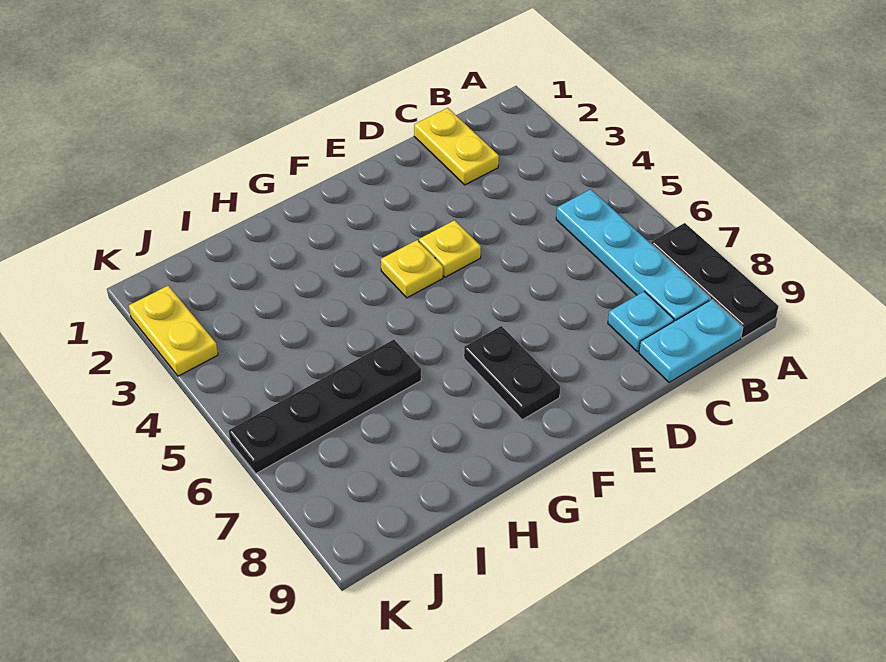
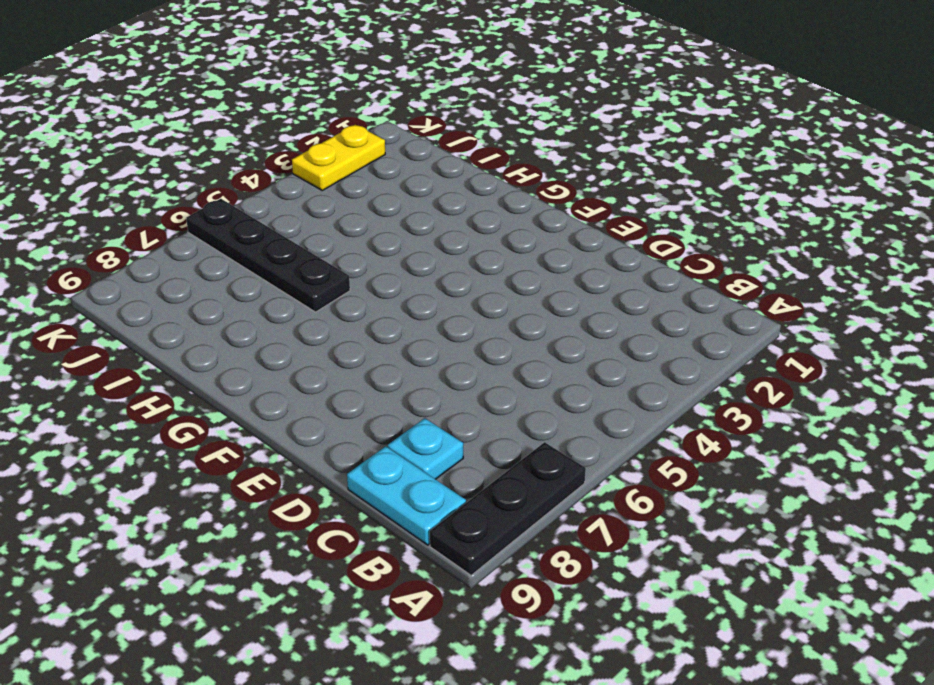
none -> cyan plate B5:B8 level 1
none -> yellow plate C1:C2 level 1

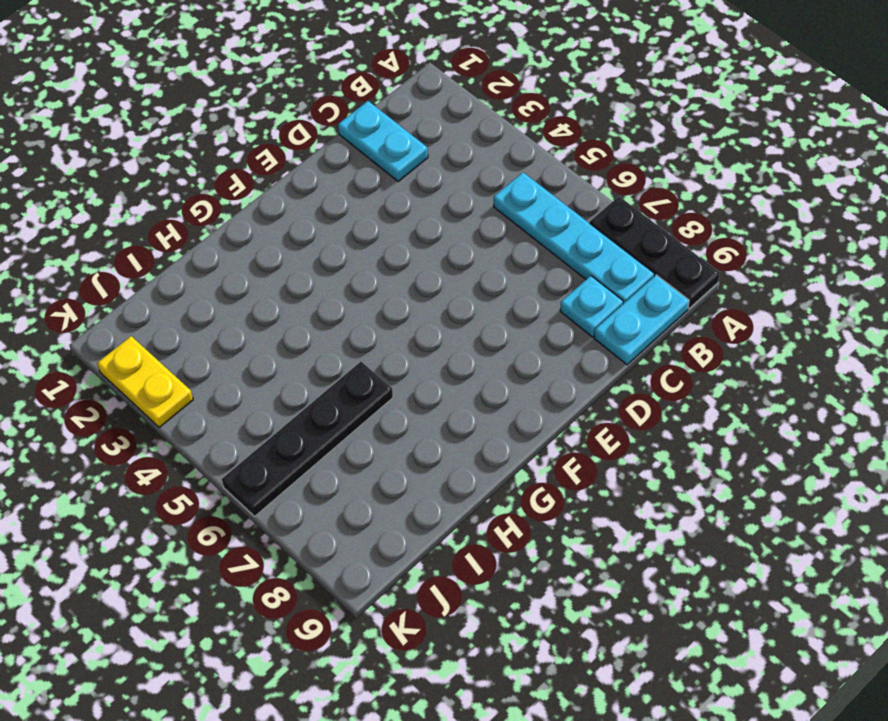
cyan plate C1:C2 level 1 -> yellow plate C1:C2 level 1
none -> yellow plate E4 level 1
none -> yellow plate F4 level 1

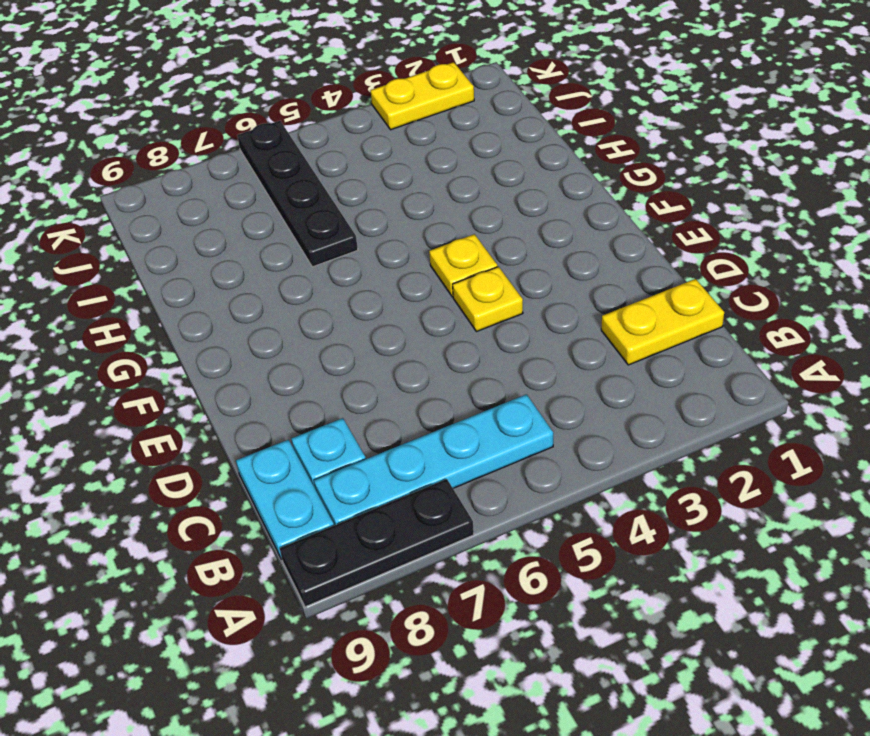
none -> black plate F7:F8 level 1

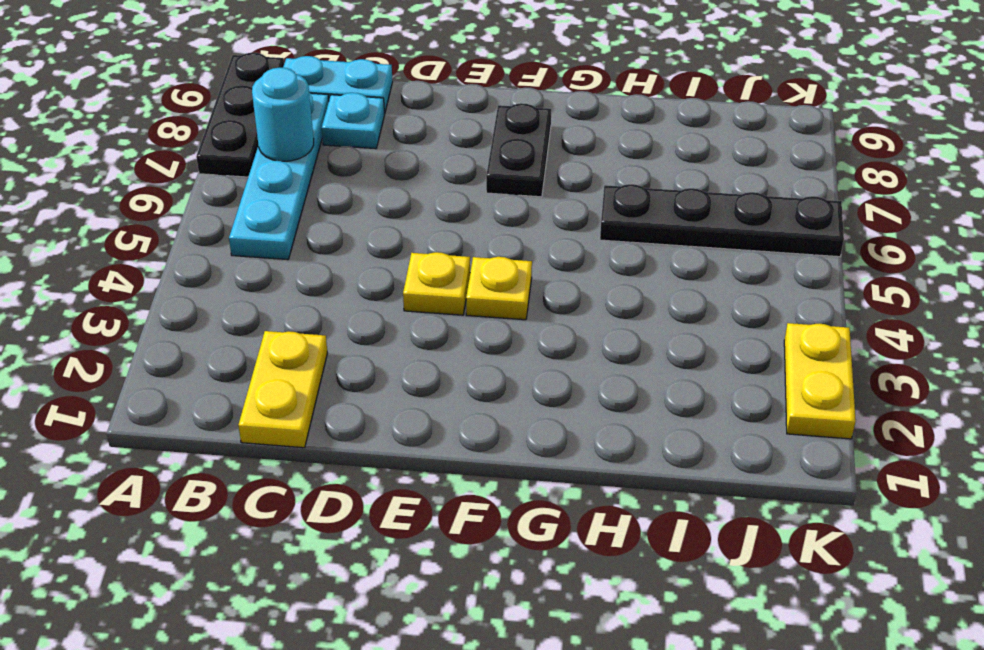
cyan round brick B7 level 2 -> none

